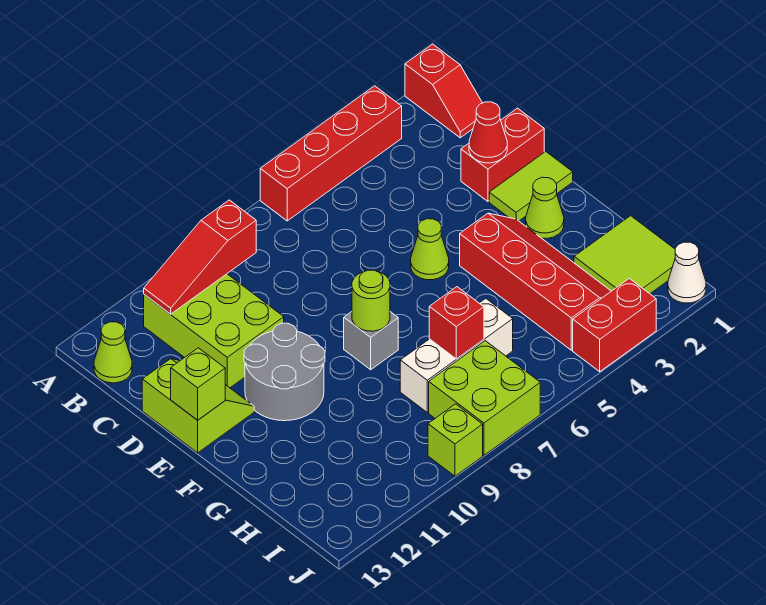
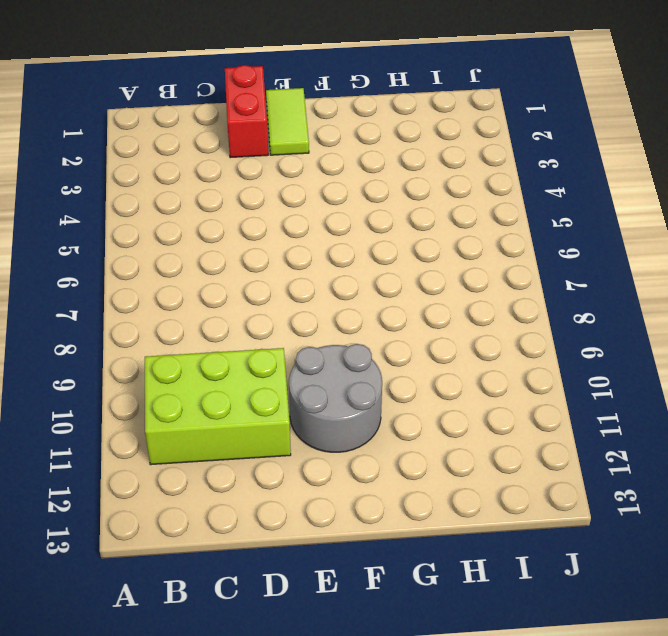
none -> red slope A1:B1 level 1 top A
none -> red brick A3:A6 level 1
none -> lime cone B13 level 1

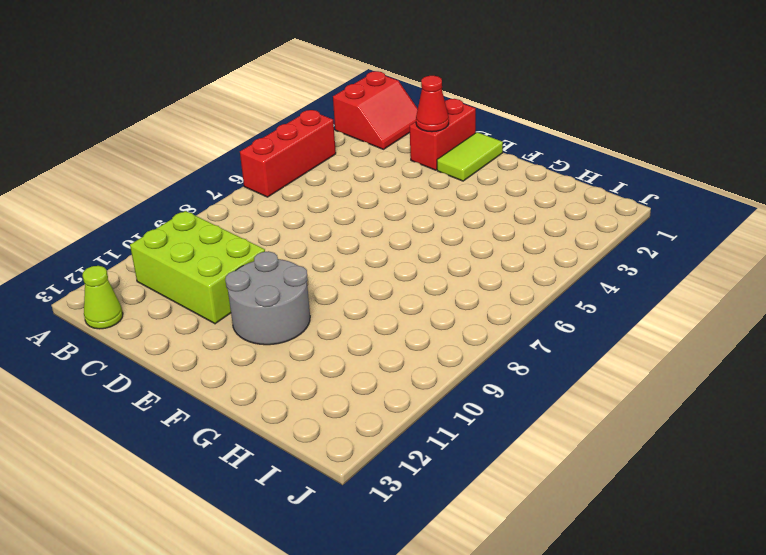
red slope A1:B2 level 1 top A -> red slope A1:B1 level 1 top A
red brick A4:A6 level 1 -> red brick A3:A6 level 1
none -> lime slope D12:E13 level 1 top 13
none -> lime cone E5 level 1
none -> lime cone F2 level 1

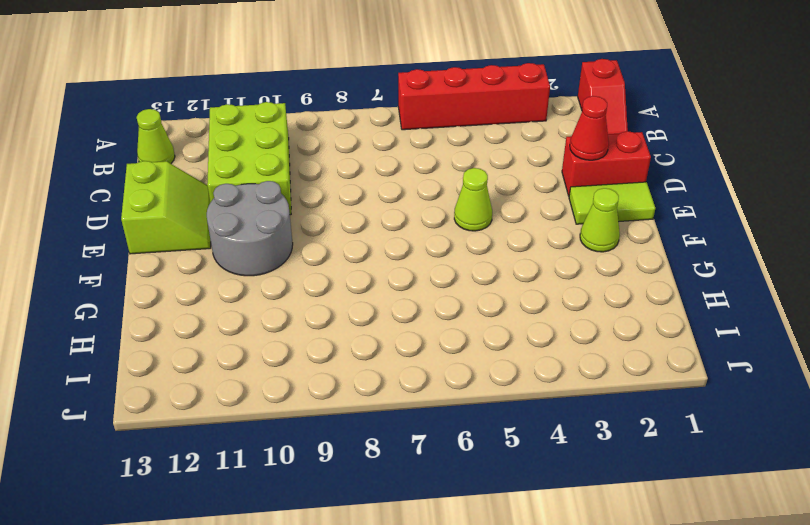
none -> red slope F3:I4 level 1 top 4
none -> grey brick F8 level 1
none -> lime tile H1:I2 level 1

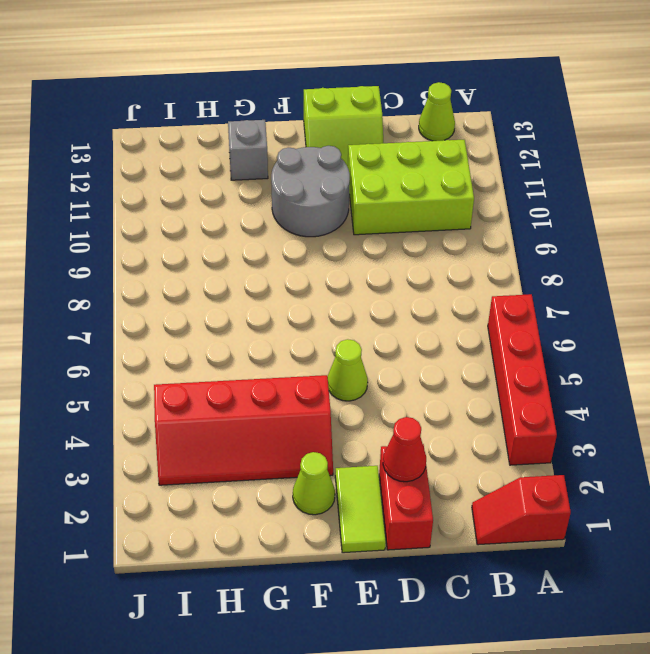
grey brick G12 level 1 -> grey brick F8 level 1
none -> lime tile H1:I2 level 1
none -> white brick H6:H8 level 1
none -> lime brick I7:J8 level 1

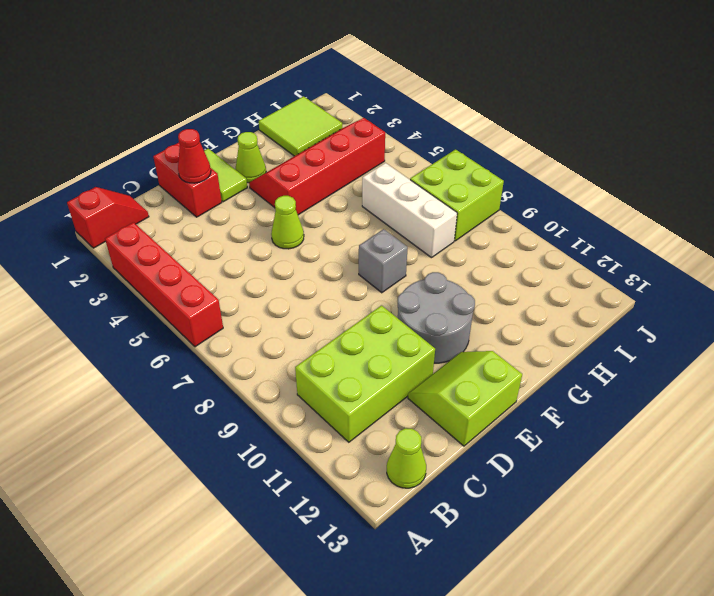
none -> white cone J1 level 1
none -> red brick J3:J4 level 1
none -> lime brick J9 level 1

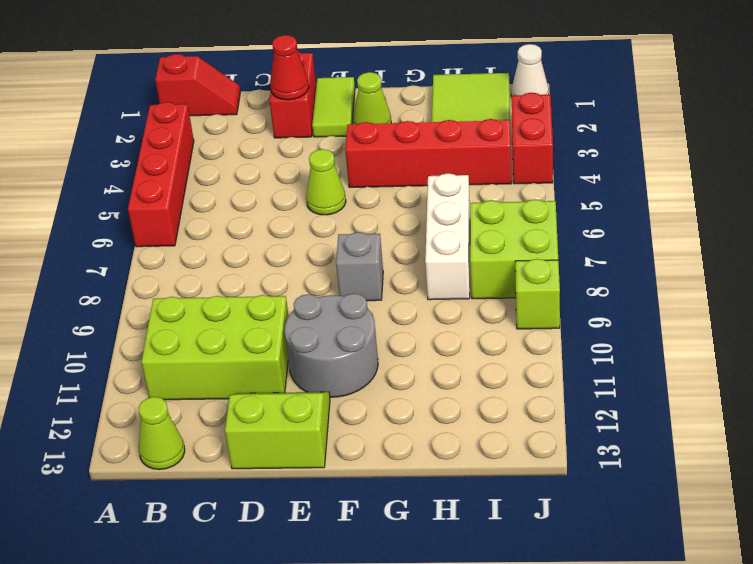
none -> red slope B9:B11 level 2 top 9
none -> lime brick E13 level 2
none -> lime round brick F8 level 2

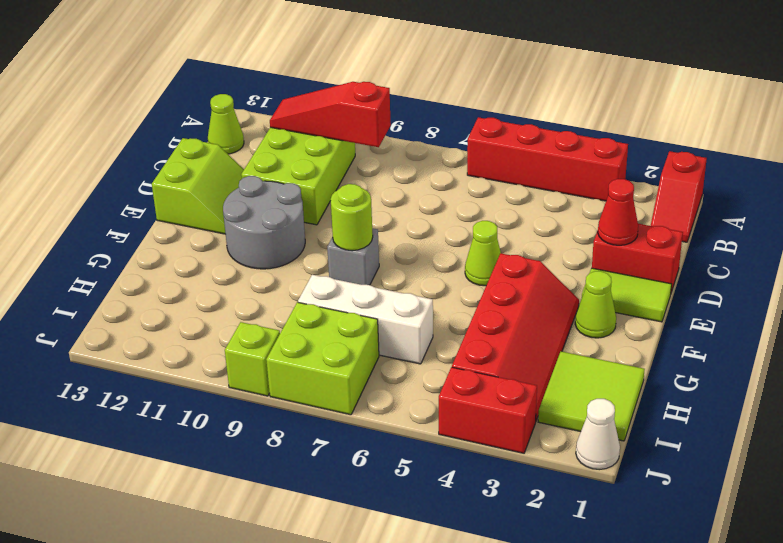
none -> lime brick E13 level 2
none -> red brick H7 level 2

